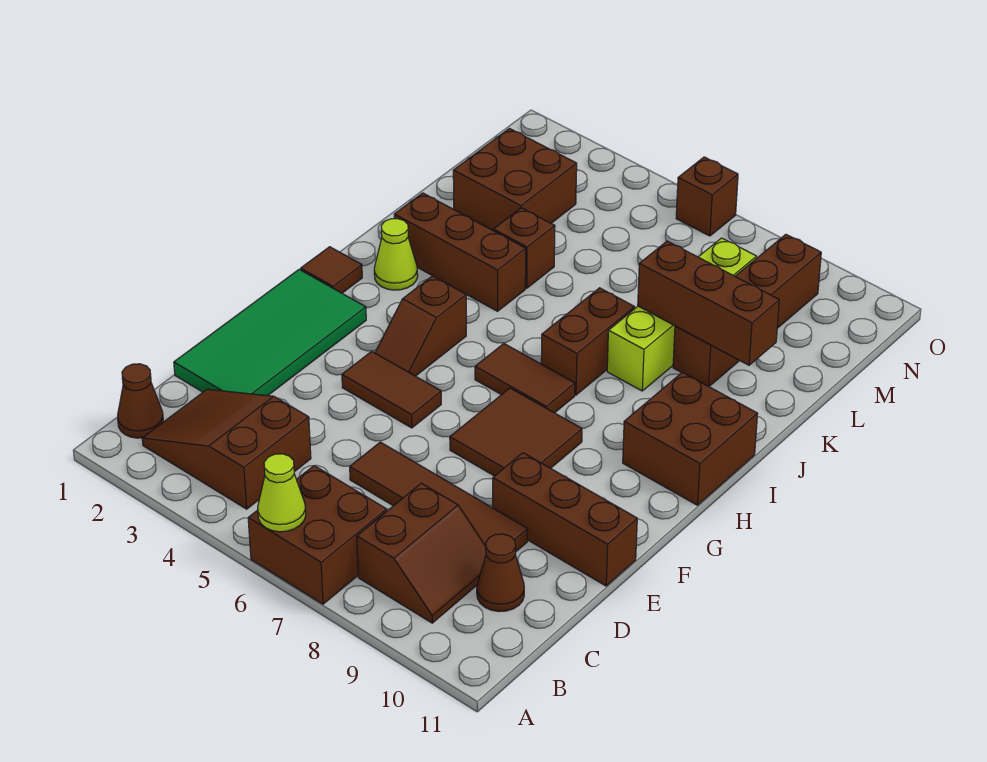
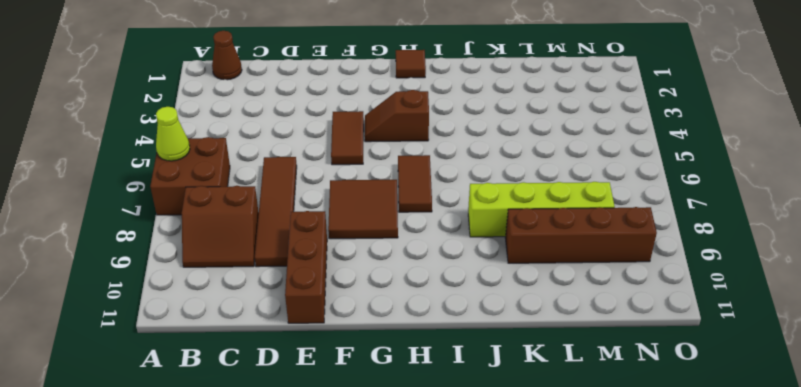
none -> brown slope B2:C4 level 1 top 4
none -> brown cone C10 level 1
none -> green tile D1:G2 level 1

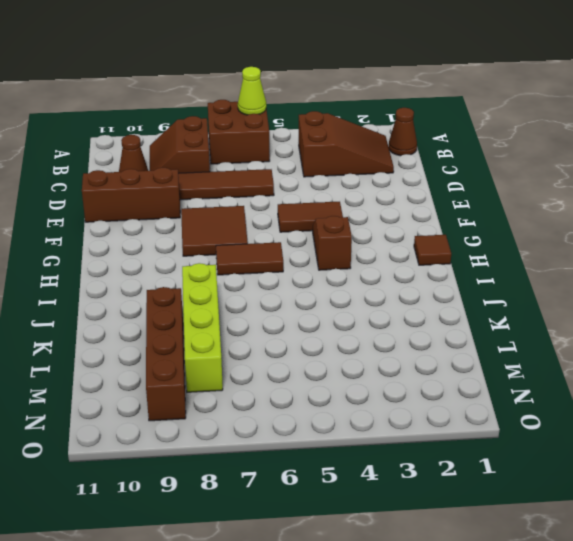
none -> green tile D1:G2 level 1
none -> brown brick H10:I11 level 1
none -> lime cone I2 level 1

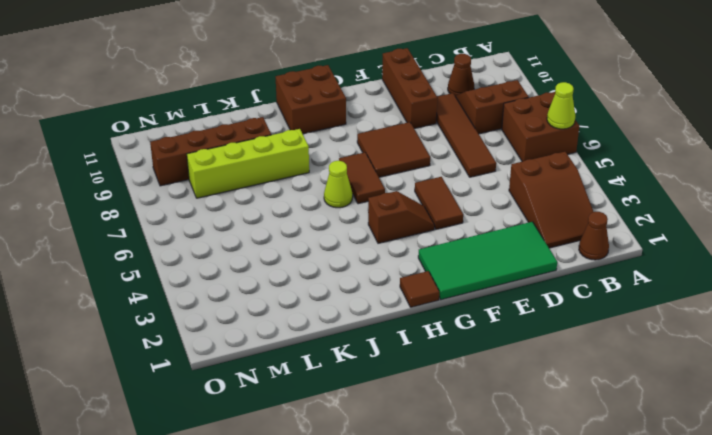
lime cone I6 level 1 -> lime cone I2 level 1
none -> brown brick I7:J7 level 1
none -> brown brick J2:J4 level 1
none -> brown brick K4 level 1

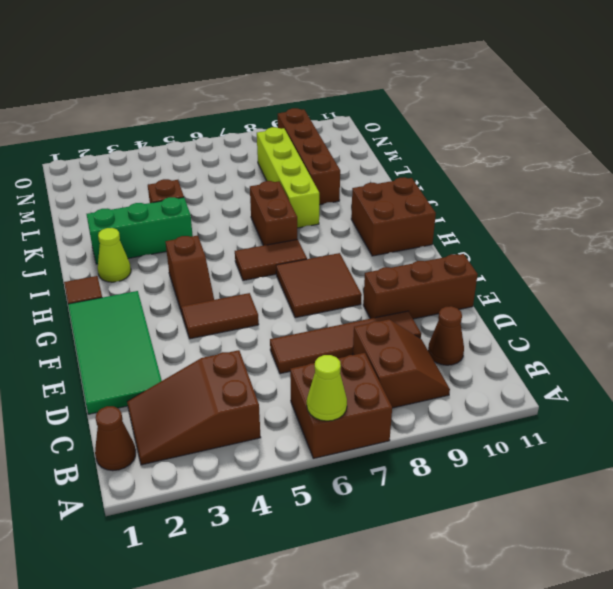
green brick J2:J4 level 1 -> brown brick J2:J4 level 1
none -> brown brick L2:M3 level 1
none -> brown brick O6 level 1
none -> brown brick K8:K10 level 2

